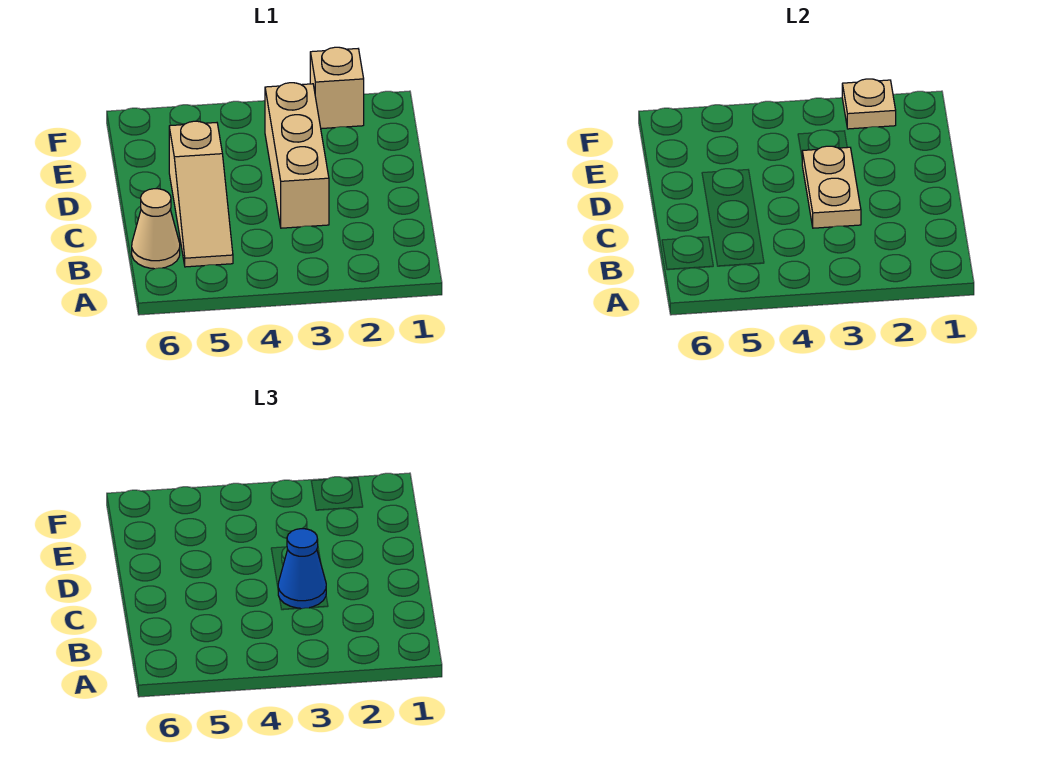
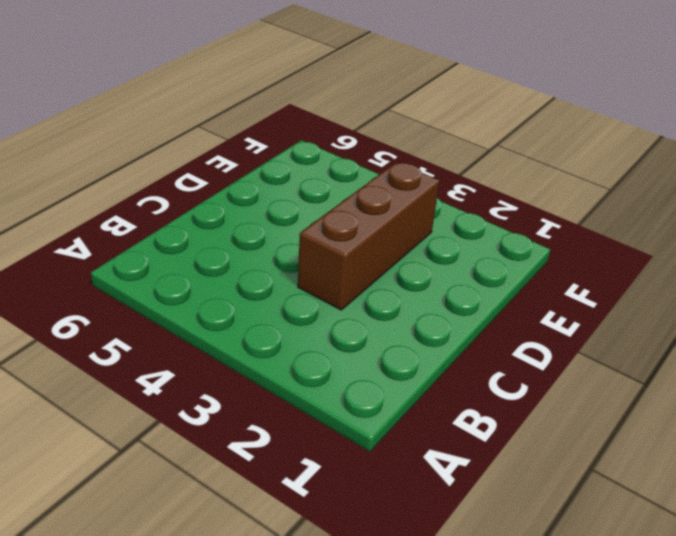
brown brick C3:E3 level 1 -> tan brick C3:E3 level 1
none -> tan slope B5:D5 level 1 top D
none -> tan cone B6 level 1

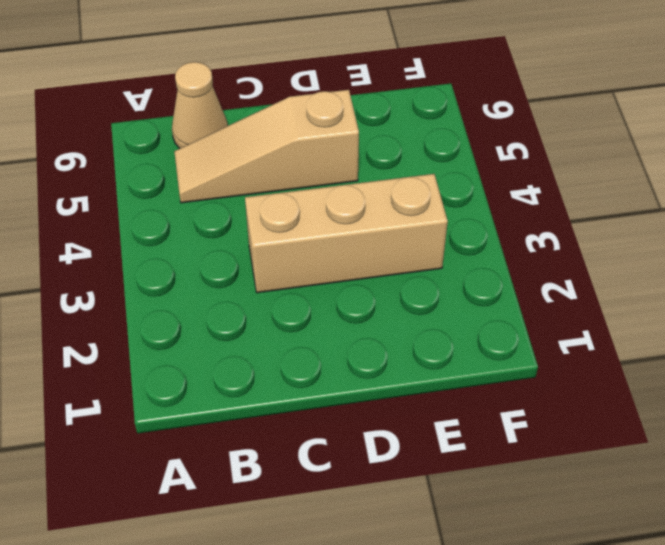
none -> tan brick F2 level 1
none -> tan plate C3:D3 level 2

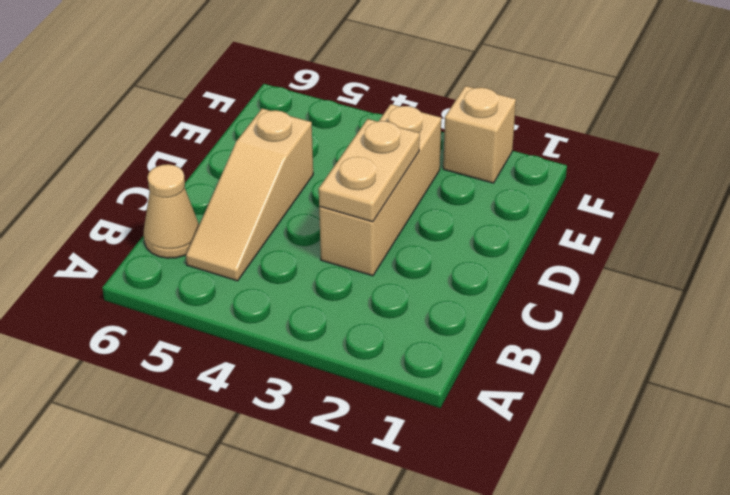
none -> tan plate F2 level 2
none -> blue cone C3 level 3

